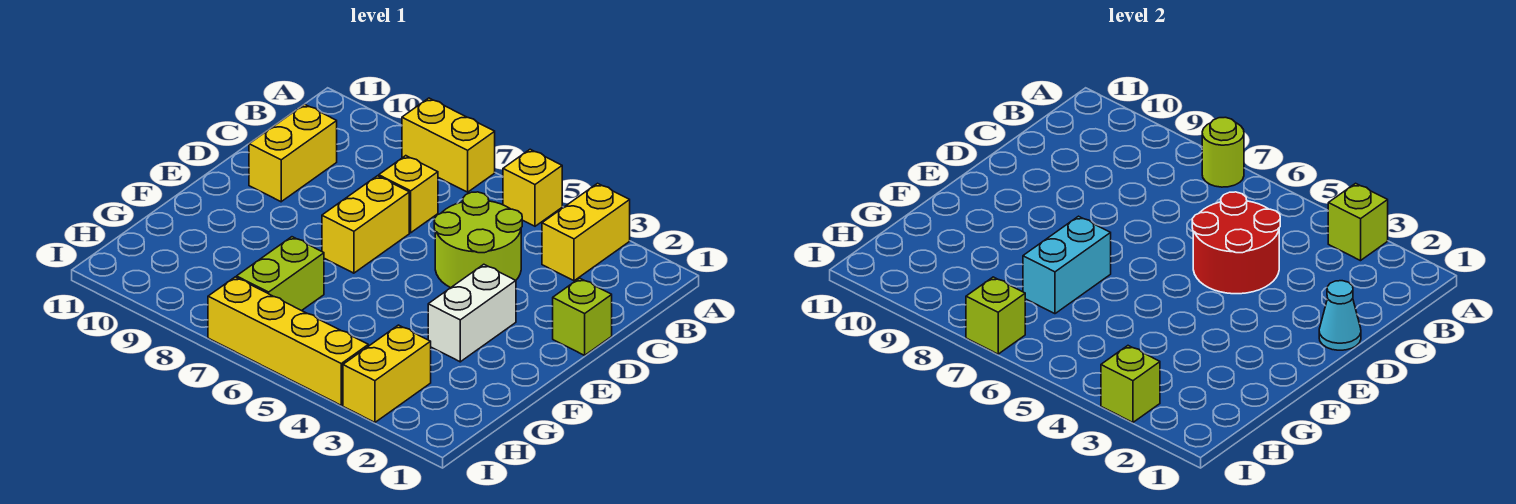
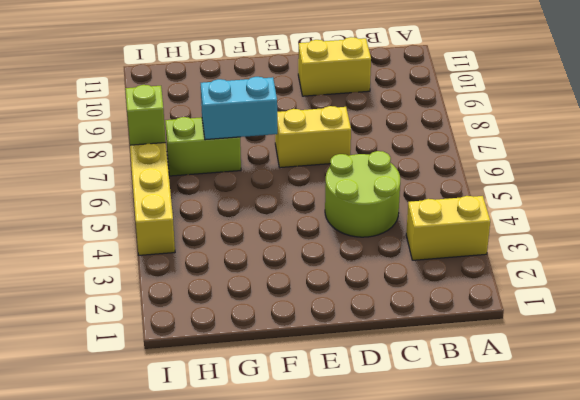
none -> yellow brick A5 level 1
none -> yellow brick A7:A8 level 1
none -> yellow brick C7 level 1

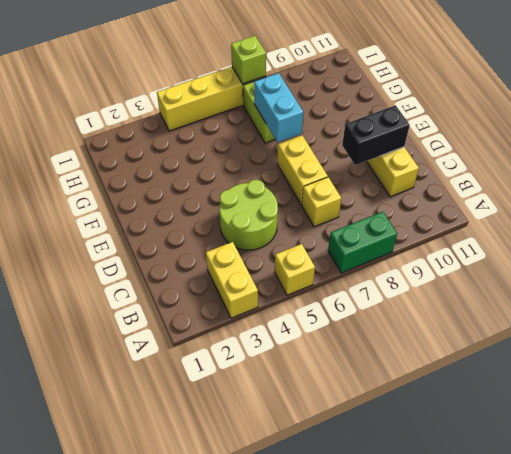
green brick A7:A8 level 1 -> yellow brick A7:A8 level 1
black brick D9:D10 level 2 -> none
none -> lime brick D1 level 1
none -> white brick E3:F3 level 1
none -> yellow brick H3:I3 level 1

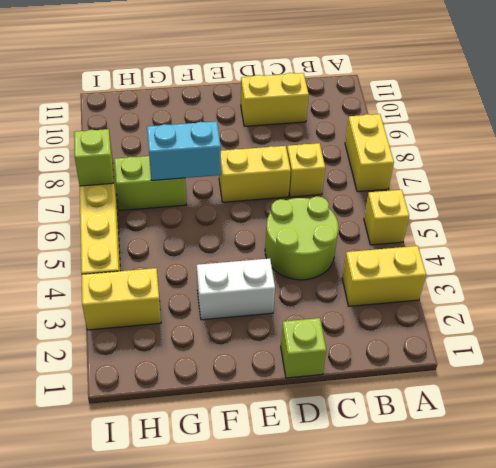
none -> lime brick A3 level 2
none -> lime round brick A7 level 2
none -> red round brick C4:D5 level 2

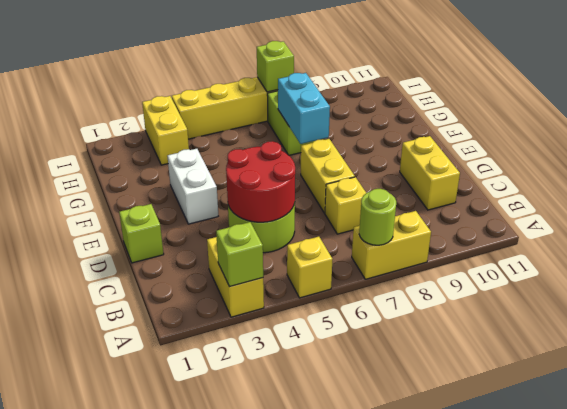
none -> cyan cone D1 level 2
none -> lime brick I3 level 2

